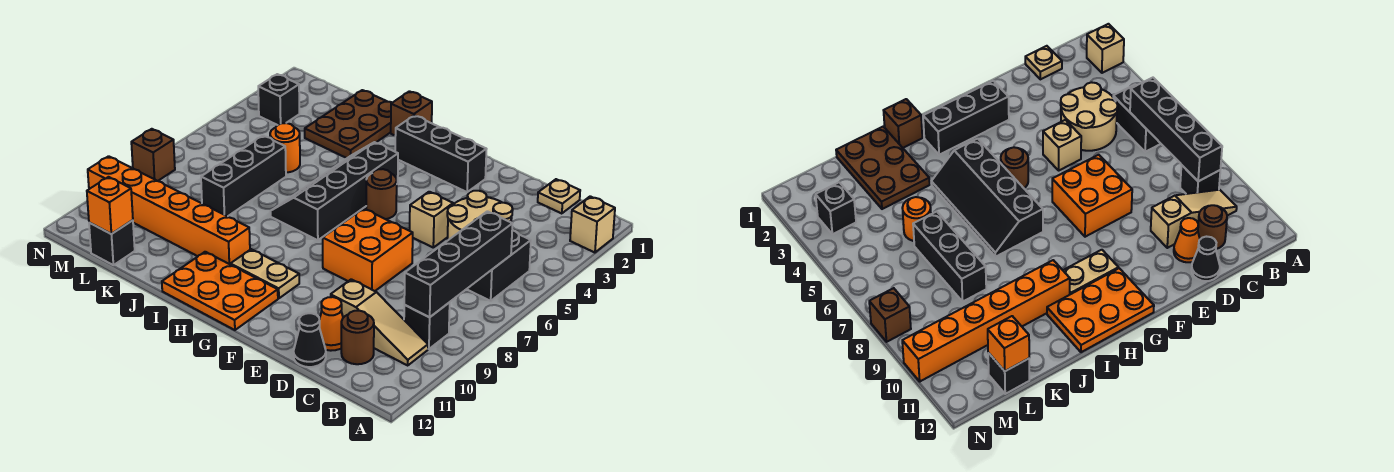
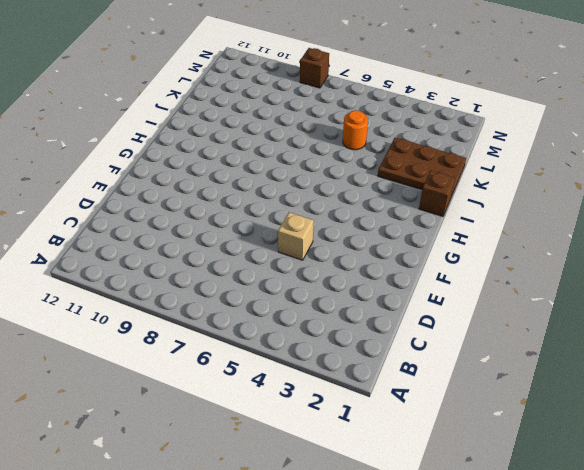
none -> tan brick A2 level 1
none -> black brick B5:B6 level 1
none -> black brick B9 level 1

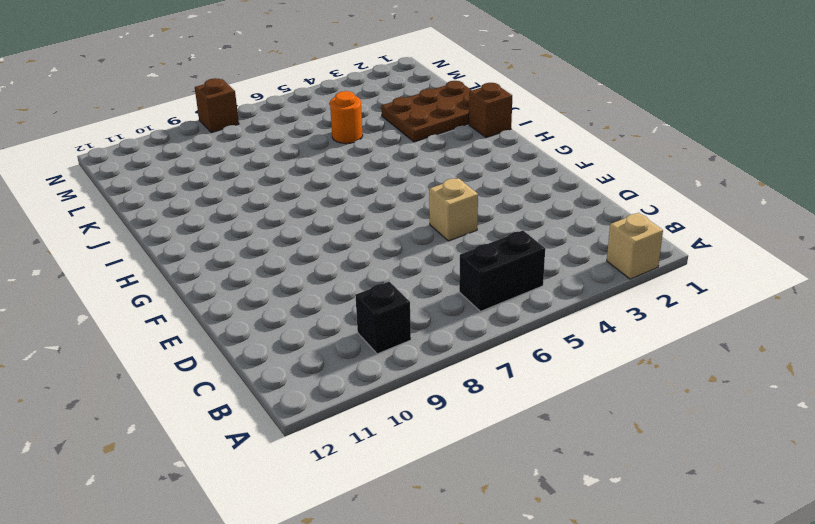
none -> tan slope B10:D10 level 1 top D
none -> tan plate C1 level 1
none -> tan round brick C4:D5 level 1

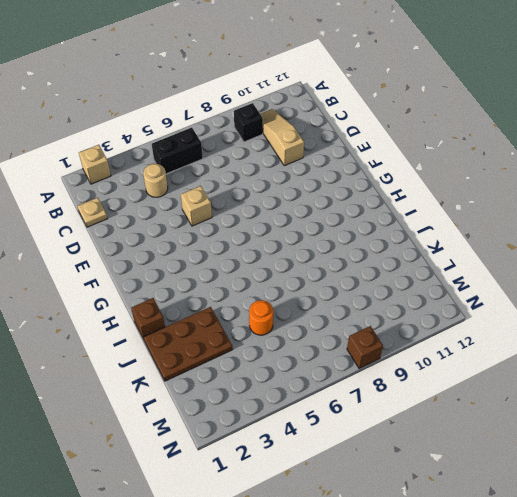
tan round brick C4 level 1 -> tan round brick C4:D5 level 1
none -> brown round brick C11 level 1
none -> orange cone D11 level 1
none -> black cone D12 level 1

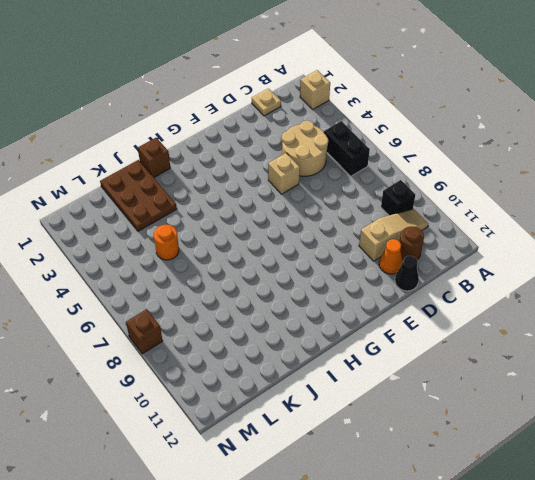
none -> orange brick E7:F8 level 1
none -> black brick F2:H2 level 1
none -> brown round brick G5 level 1

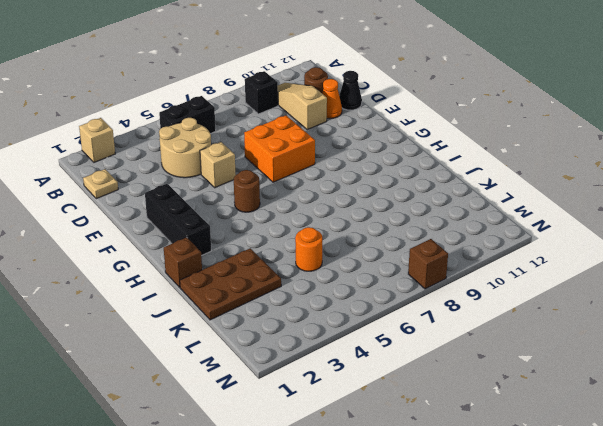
none -> tan plate G10:H10 level 1
none -> orange plate G11:I12 level 1
none -> black slope H4:I7 level 1 top H

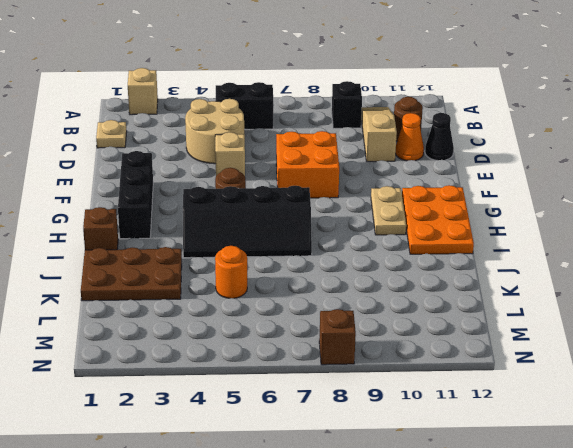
none -> orange brick I10:N10 level 1
none -> black brick K6:K8 level 1
none -> black brick L12 level 1

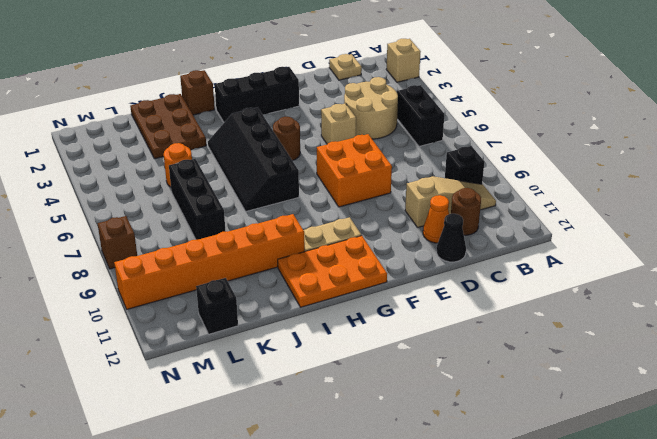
none -> black brick M3 level 1
none -> black brick B6:B9 level 2
none -> orange brick L12 level 2

